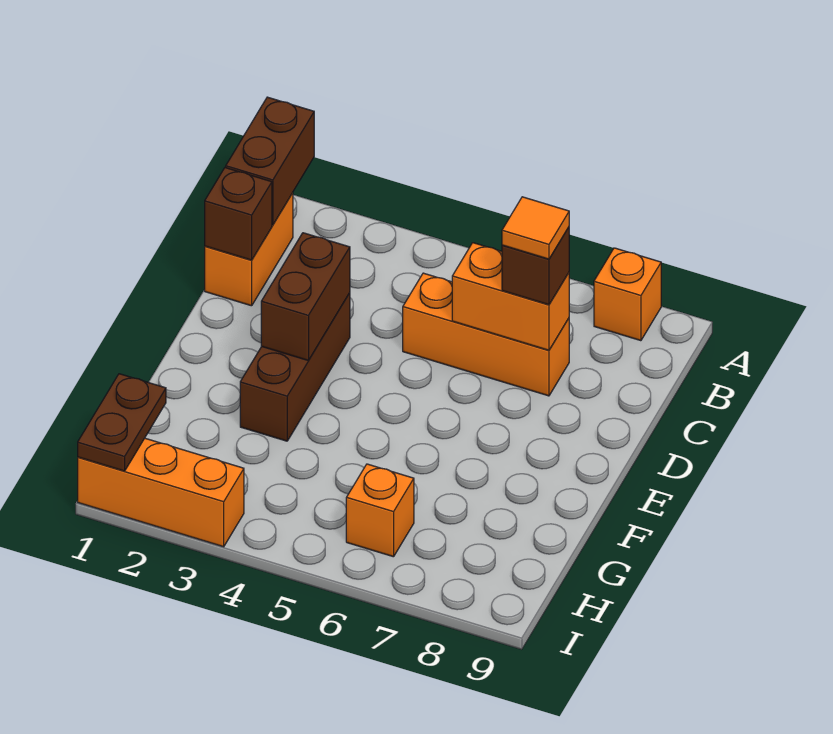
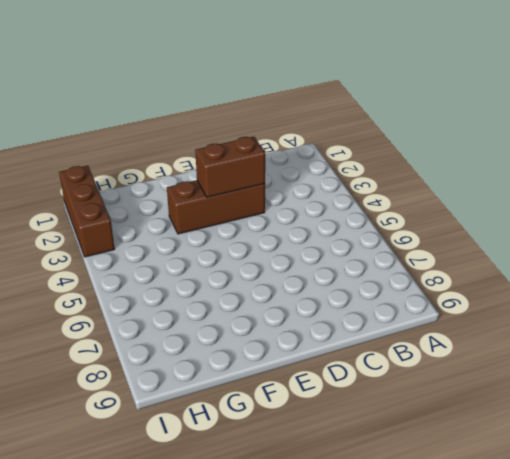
brown brick I1:I3 level 1 -> orange brick I1:I3 level 1
none -> orange brick A8 level 1
none -> orange brick B1:C1 level 1
none -> orange brick C5:C7 level 1

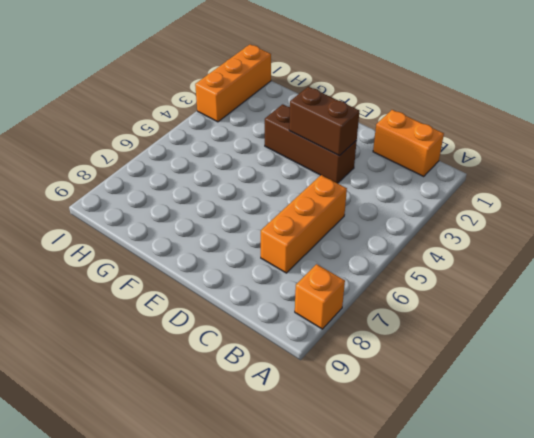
none -> orange brick H6 level 1
none -> brown brick A1:B1 level 2
none -> brown brick C1 level 2

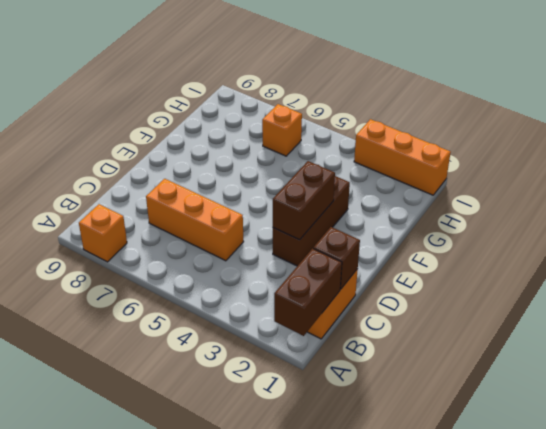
none -> orange brick C6:C7 level 2
none -> brown plate H1:I1 level 2
none -> brown brick C7 level 3

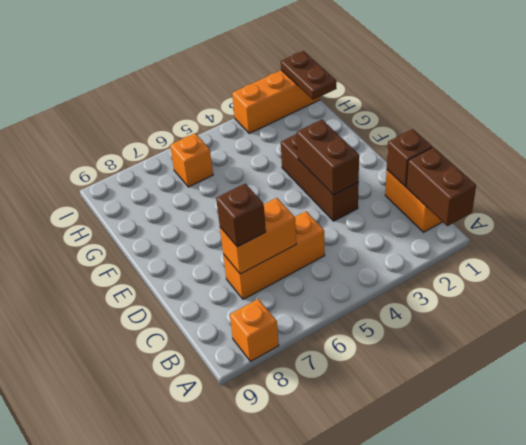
none -> orange tile C7 level 4

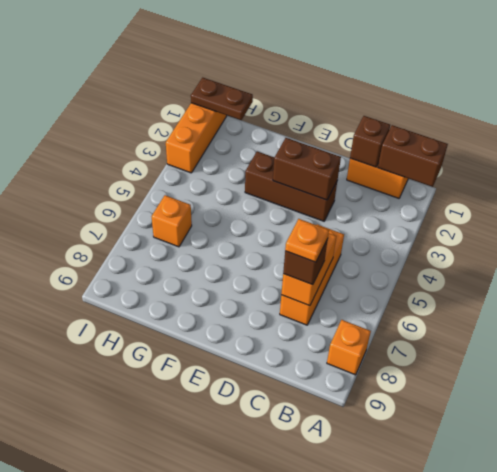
orange plate C7 level 4 -> orange tile C7 level 4

